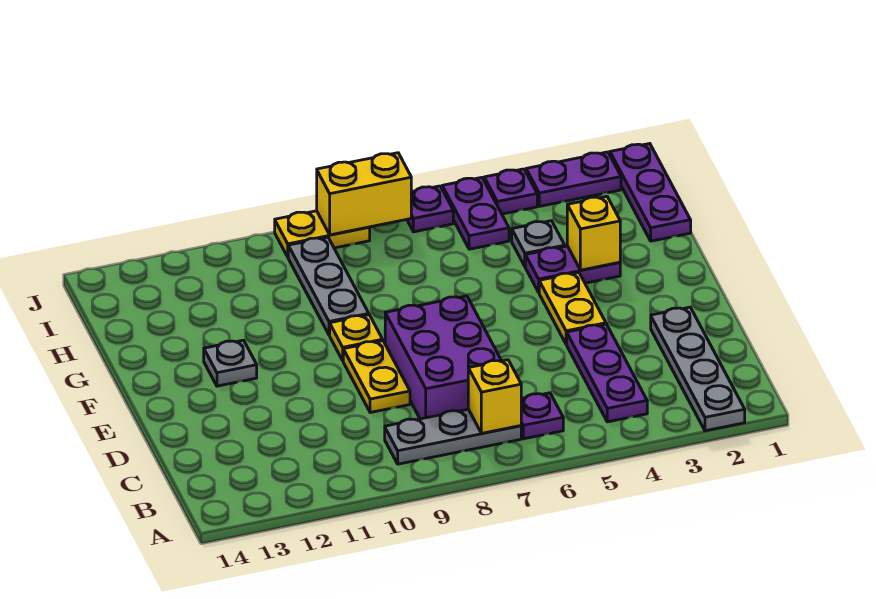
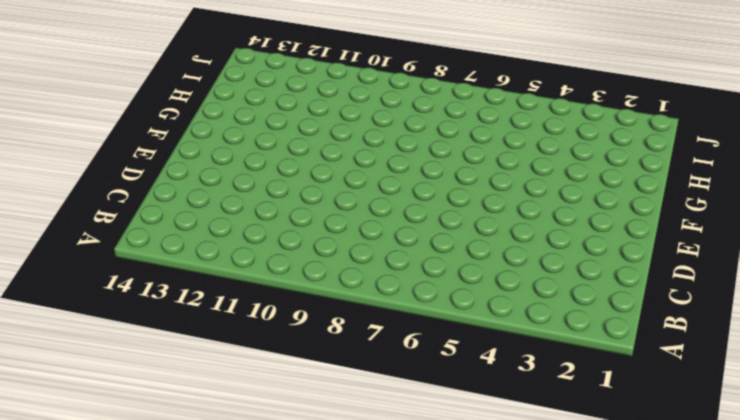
none -> grey plate A2:D2 level 1
none -> purple plate B4:D4 level 1
none -> purple plate B6 level 1

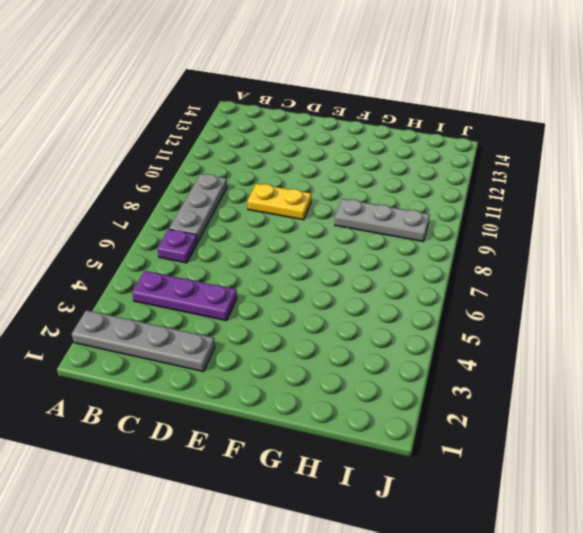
none -> purple brick C7:E8 level 1
none -> yellow plate E4:F4 level 1
none -> yellow plate F9 level 1

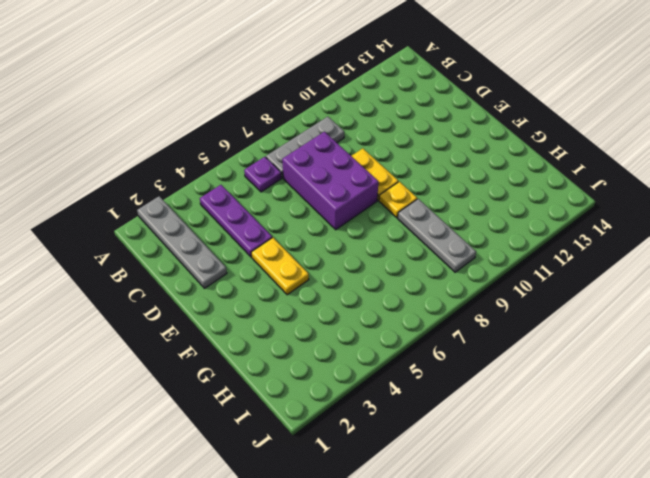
none -> grey plate F12 level 1
none -> purple plate G3:G4 level 1
none -> purple plate H1:J1 level 1

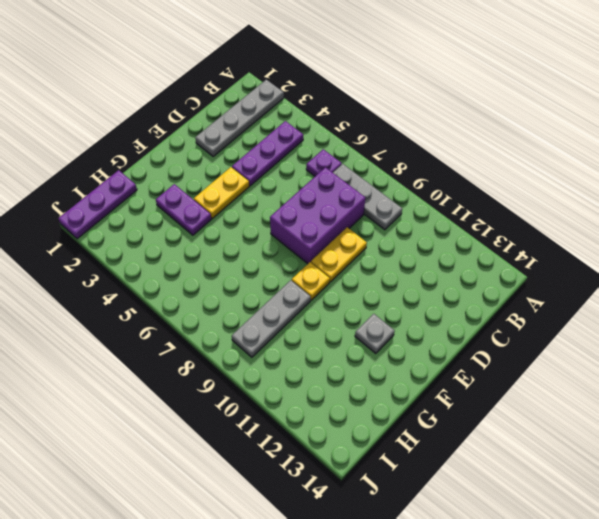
none -> grey plate H4 level 1
none -> purple plate I5:J5 level 1
none -> purple plate J2:J3 level 1

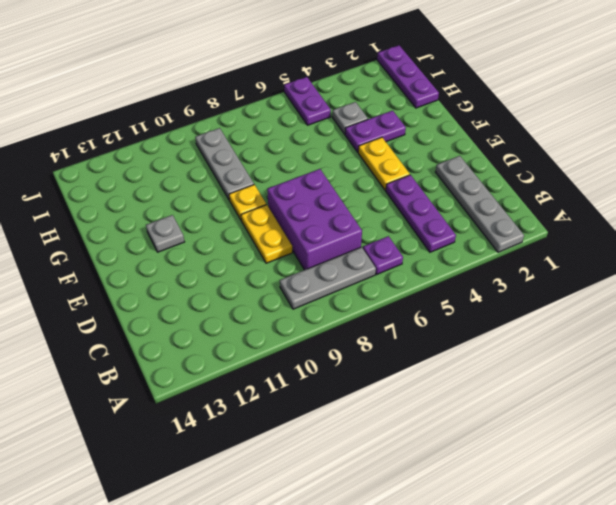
none -> purple plate J2:J3 level 1
none -> purple plate J4 level 1
none -> purple plate J6 level 1

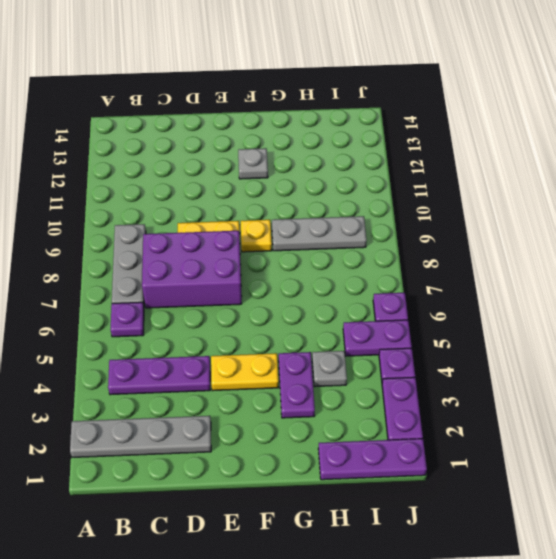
none -> yellow plate J8:J9 level 1
none -> yellow brick B7 level 2
none -> yellow brick G3 level 2

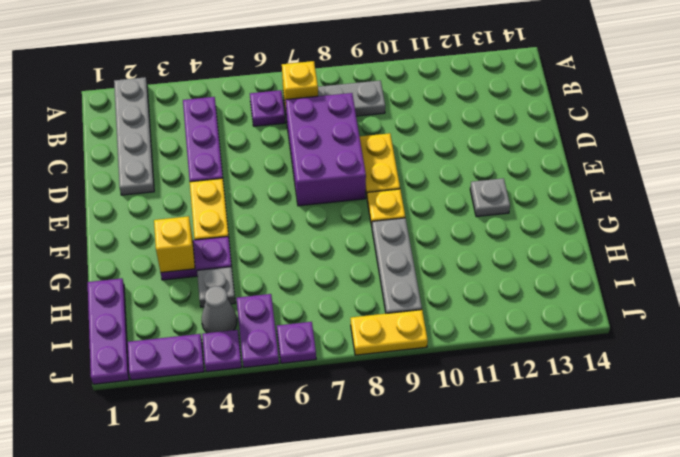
grey cone I4 level 1 -> none
none -> yellow brick J7:J8 level 2

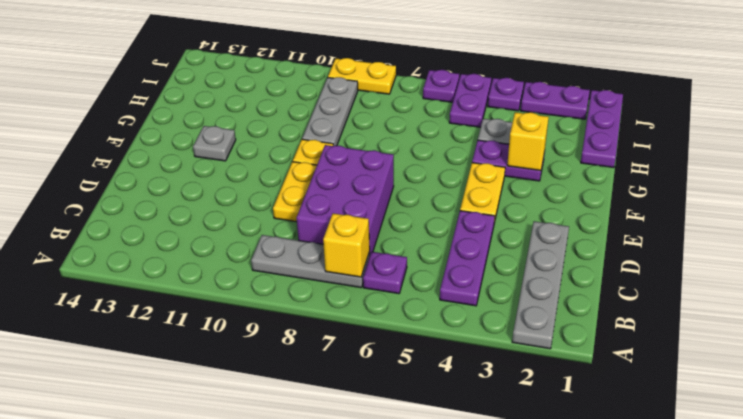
none -> yellow brick J7:J8 level 2

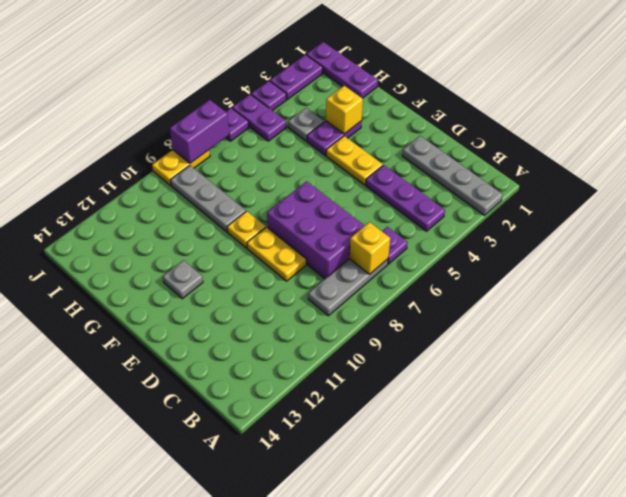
purple brick J7:J8 level 2 -> yellow brick J7:J8 level 2

